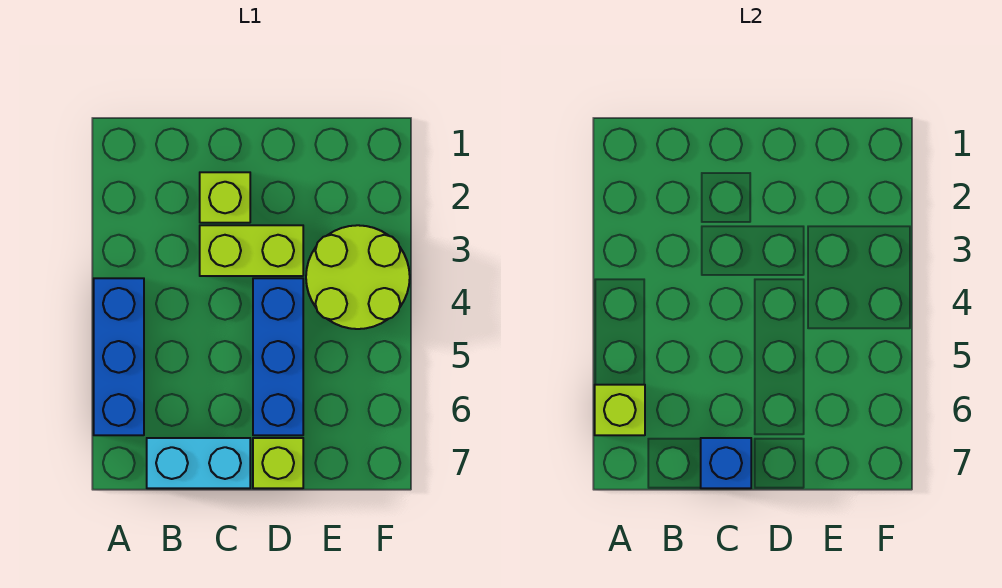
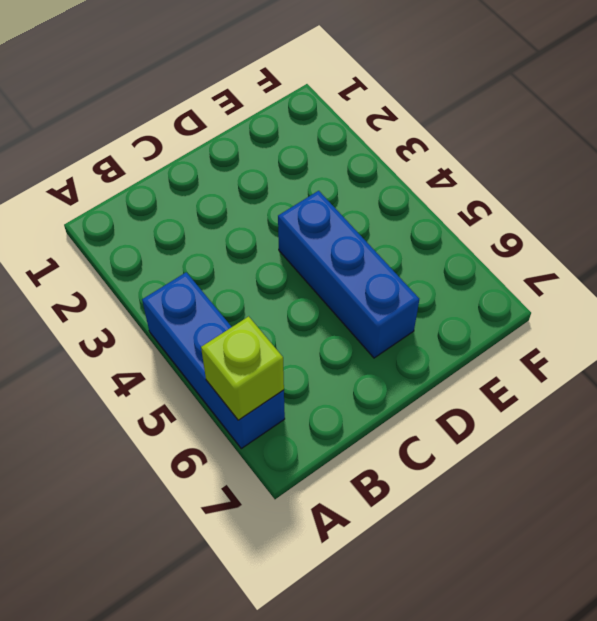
none -> cyan brick B7:C7 level 1
none -> lime brick C2 level 1

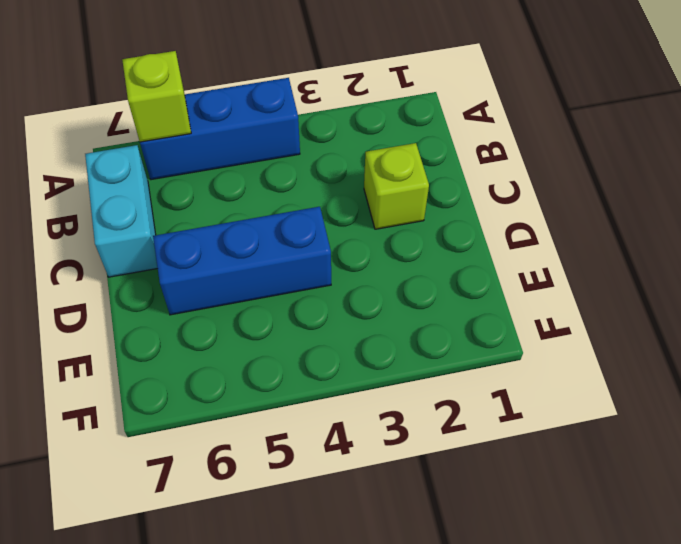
none -> lime brick C3:D3 level 1
none -> lime brick D7 level 1

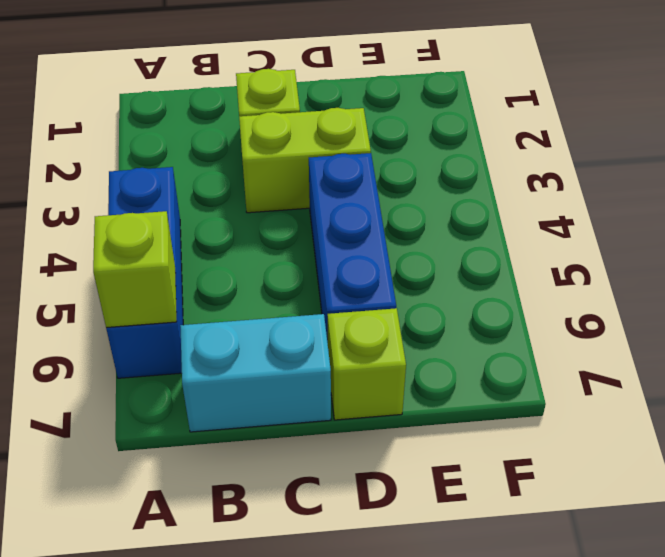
none -> lime round brick E3:F4 level 1
none -> blue brick C7 level 2

